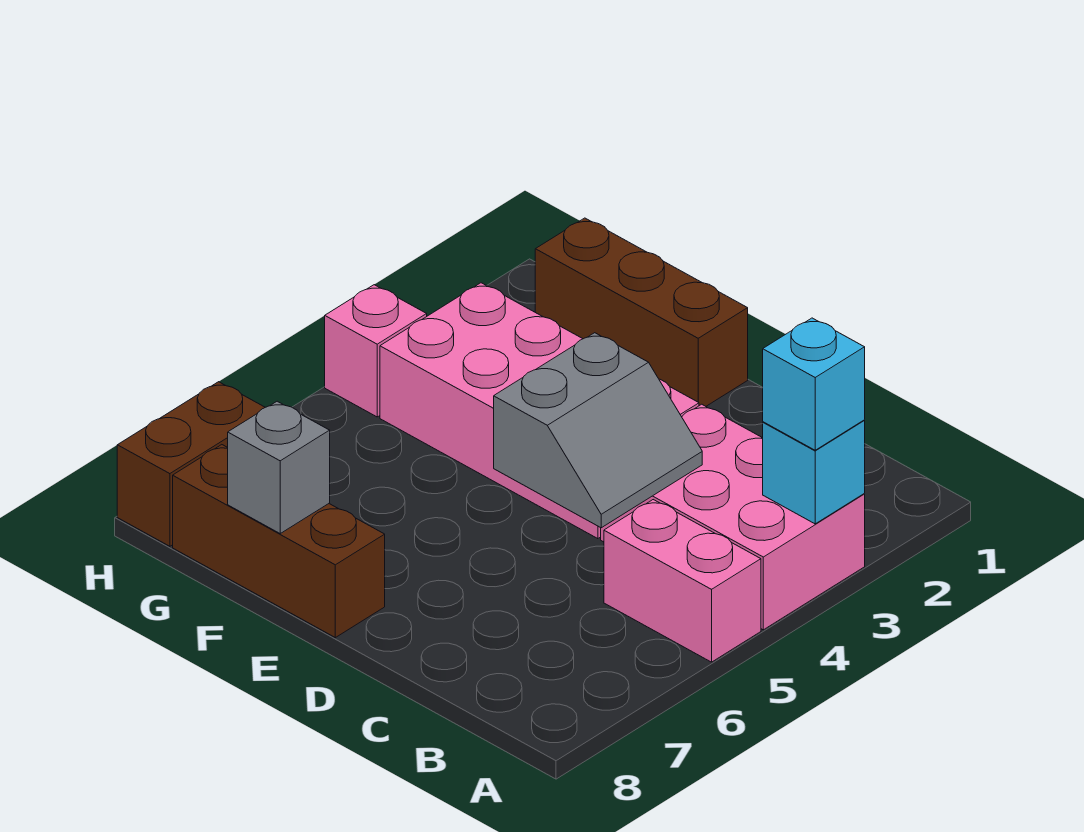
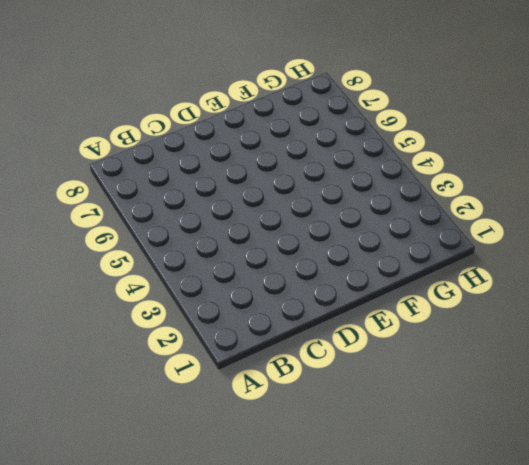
none -> pink brick A3:C4 level 1
none -> pink brick A5:B5 level 1

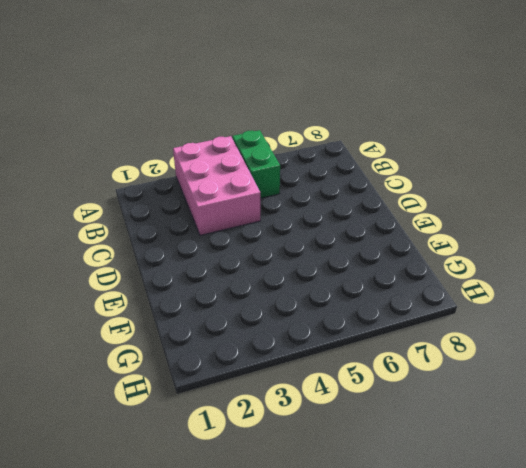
green brick A5:B5 level 1 -> pink brick A5:B5 level 1
none -> pink brick D3:G4 level 1
none -> brown brick E1:G1 level 1

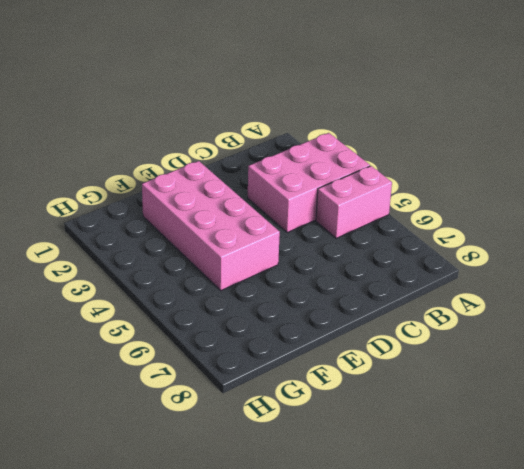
pink brick E2:F5 level 1 -> pink brick D3:G4 level 1
none -> brown brick E1:G1 level 1
none -> brown brick E8:G8 level 1

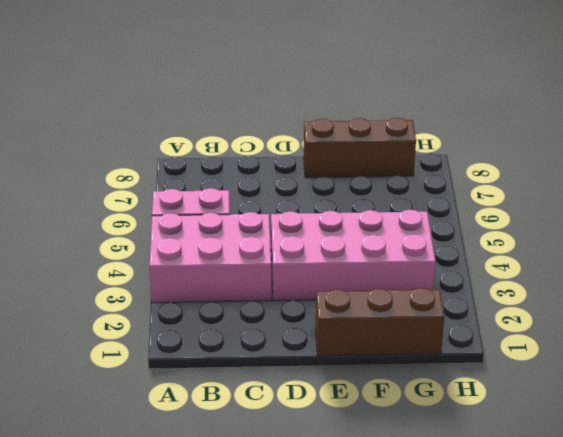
none -> pink brick H4 level 1
none -> brown brick H7:H8 level 1

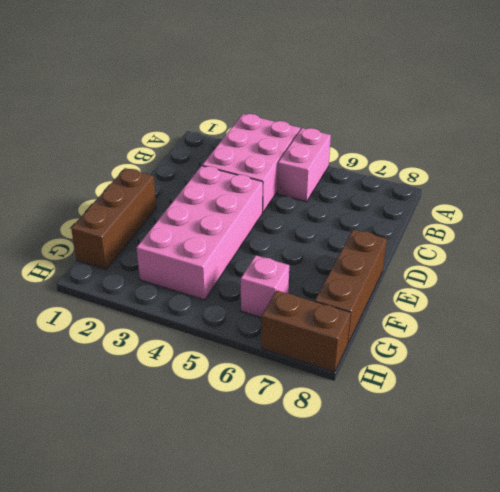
pink brick G6 level 1 -> pink brick H4 level 1
none -> cyan brick A3 level 2
none -> grey slope C4:D5 level 2 top D

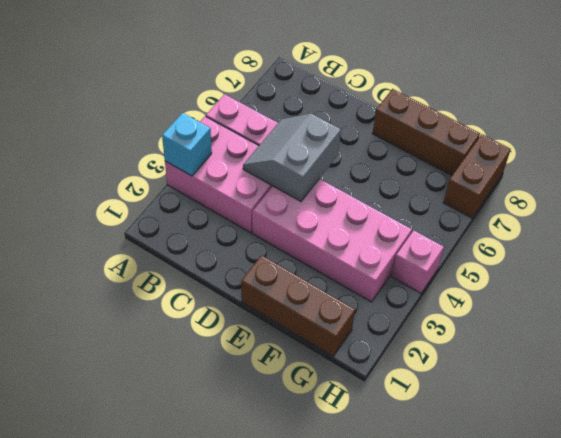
none -> grey brick F8 level 2
none -> cyan brick A3 level 3

